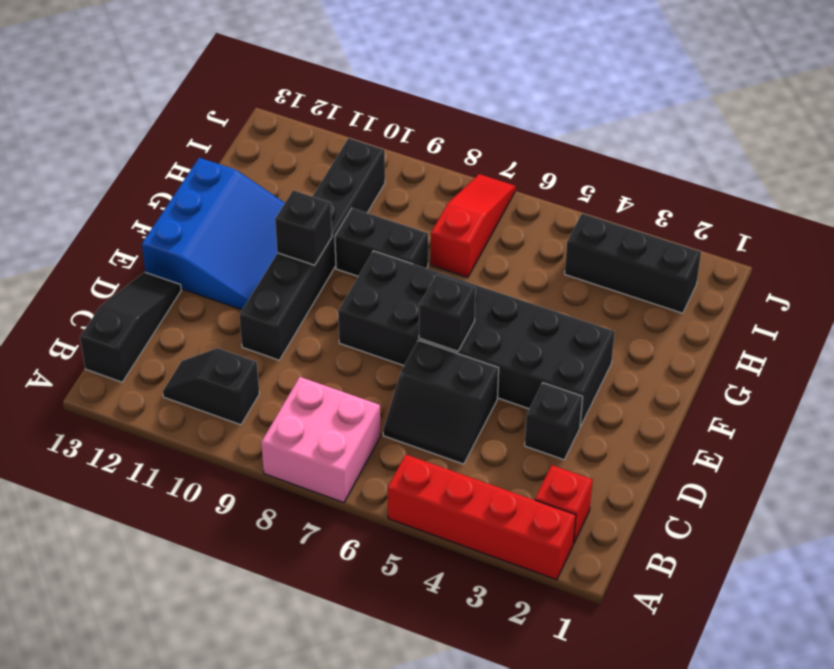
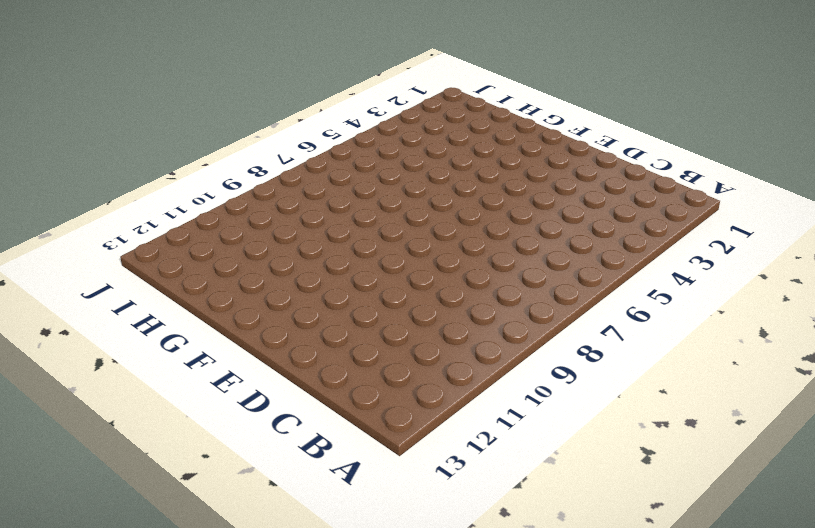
none -> red brick A2:A5 level 1
none -> pink brick A7:B8 level 1
none -> red brick B2 level 1

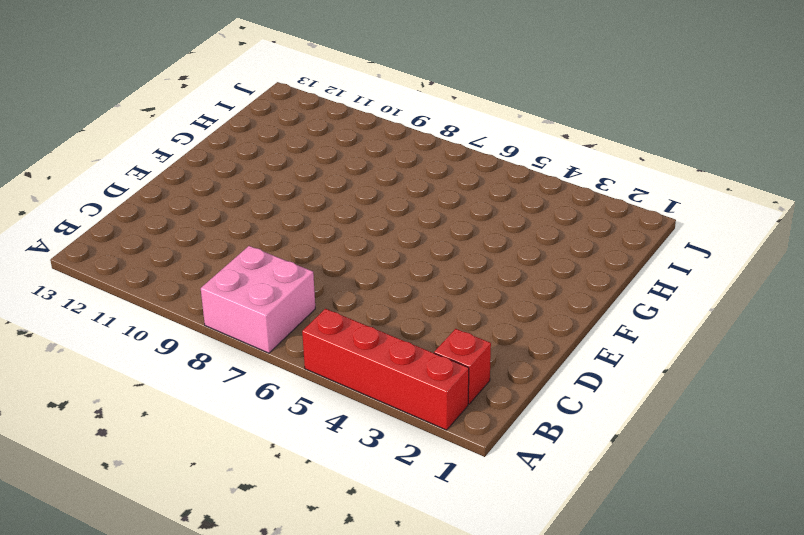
none -> black slope B10:B11 level 1 top 10
none -> black slope B13:D13 level 1 top B
none -> black slope C5:D6 level 1 top D

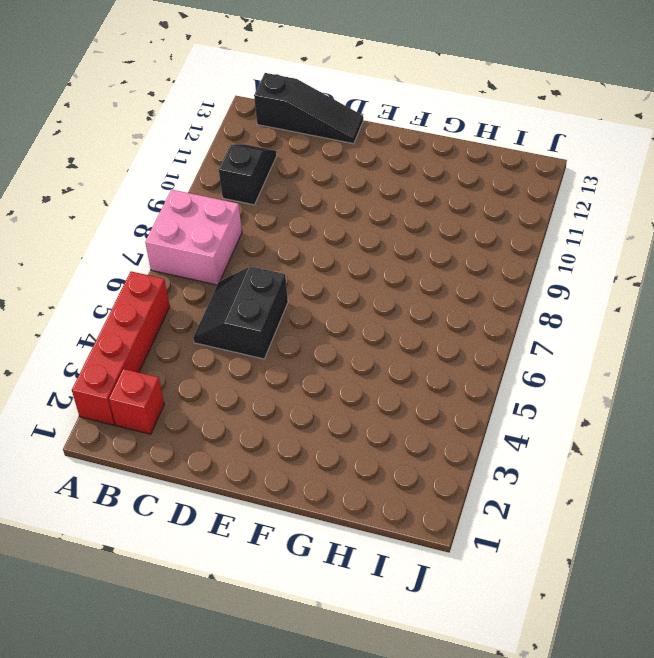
none -> black brick D3 level 1
none -> black brick D10:I10 level 1
none -> black brick E3:F8 level 1

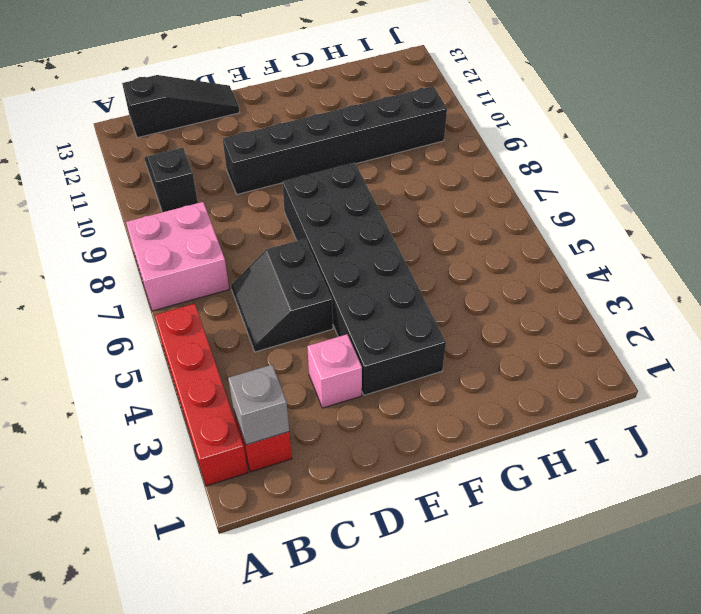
grey brick B2 level 2 -> none
pink brick D3 level 1 -> black brick D3 level 1
none -> blue slope E11:G13 level 1 top 13
none -> black brick G8:G9 level 1
none -> red slope H7:J7 level 1 top H

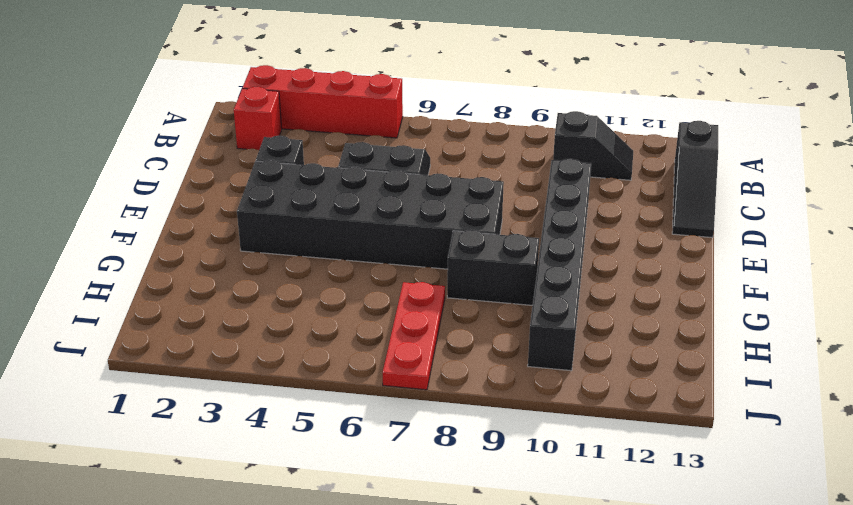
red plate H7:J7 level 1 -> red slope H7:J7 level 1 top H
none -> pink brick A7:B8 level 1
none -> blue slope E11:G13 level 1 top 13
none -> black brick I2:I4 level 1

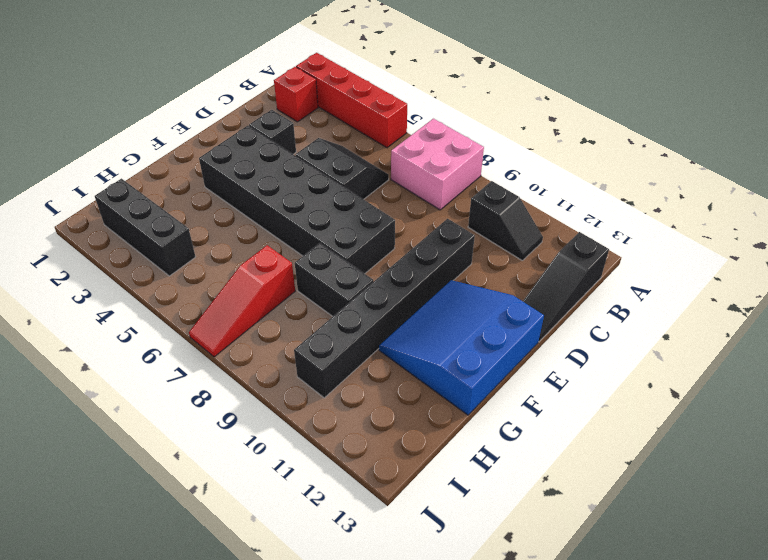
none -> black brick E6 level 2
none -> black brick F10 level 2

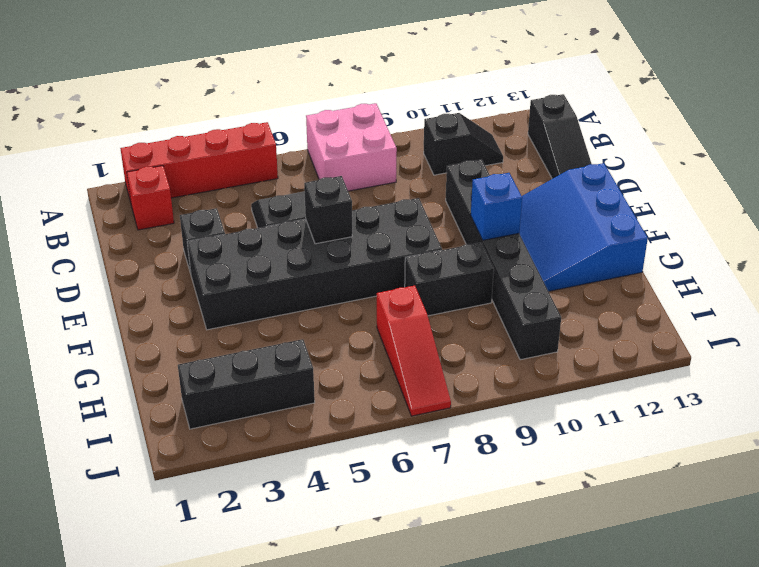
blue brick F10 level 2 -> black brick F10 level 2

